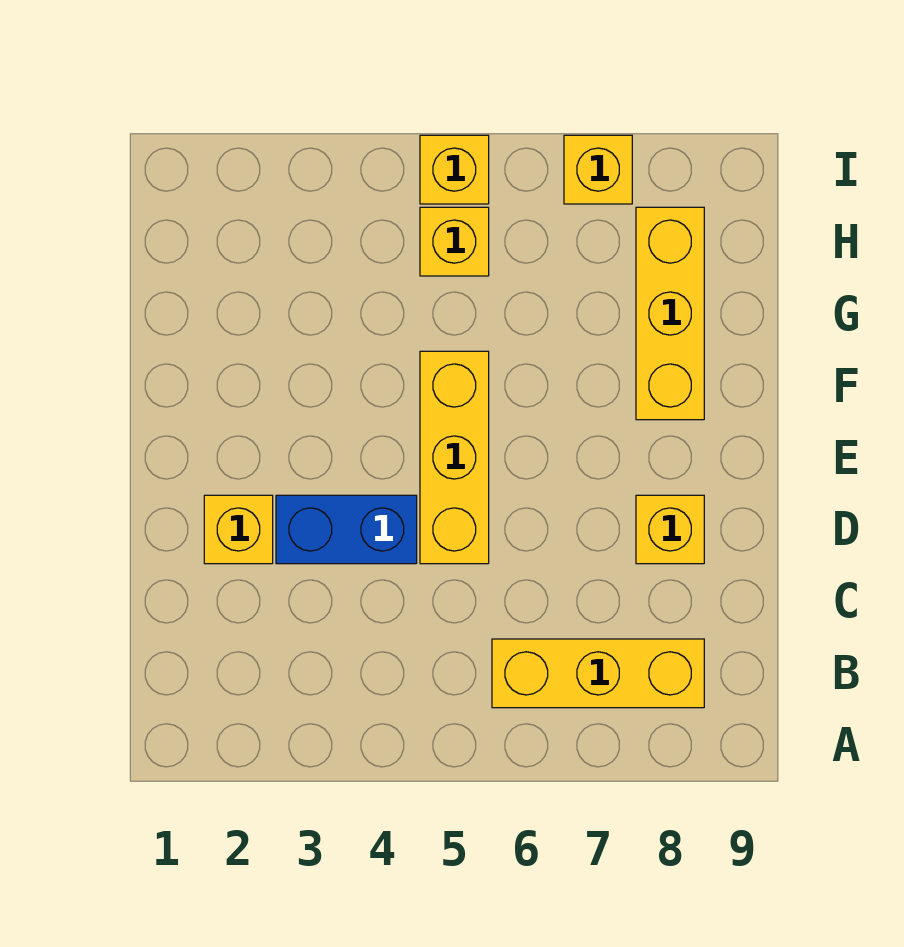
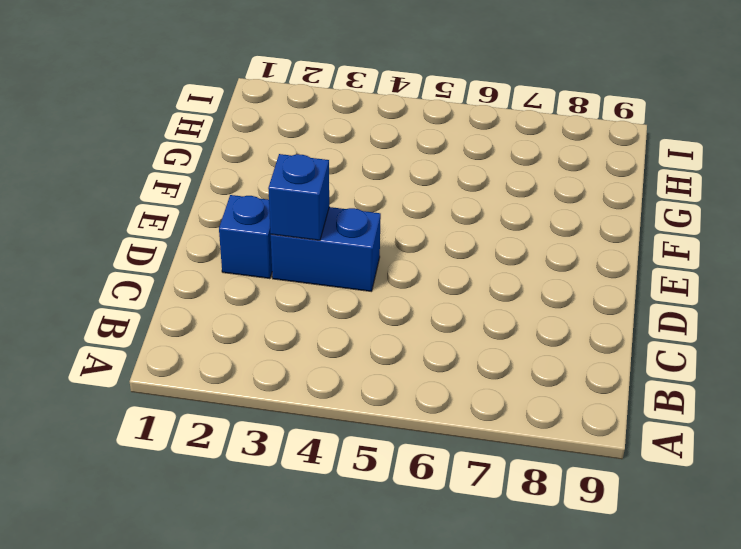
blue brick D2 level 1 -> yellow brick D2 level 1
blue brick D3 level 2 -> none
none -> yellow brick B6:B8 level 1
none -> yellow brick D5:F5 level 1

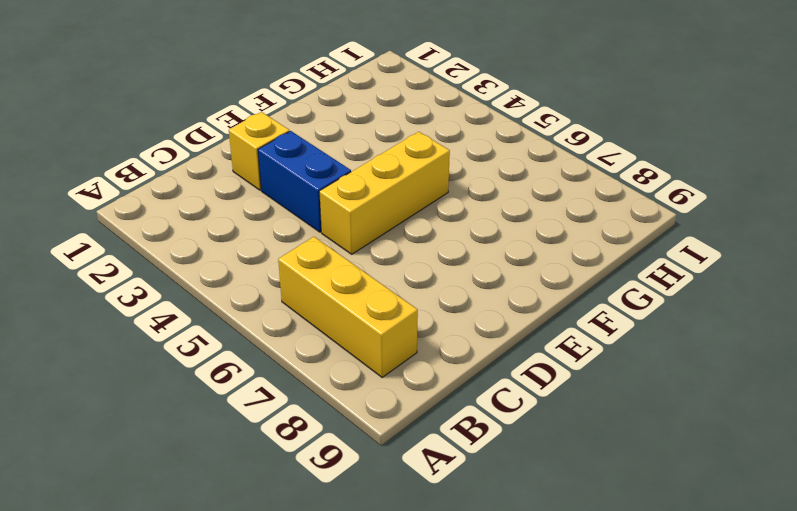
none -> yellow brick D8 level 1
none -> yellow brick F8:H8 level 1

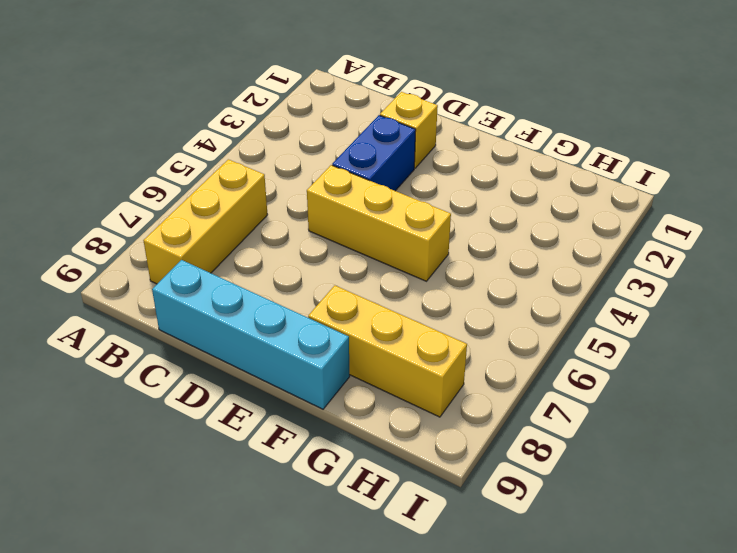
cyan brick C9:F9 level 1 -> none
none -> yellow brick D8 level 1
none -> yellow brick H5 level 1

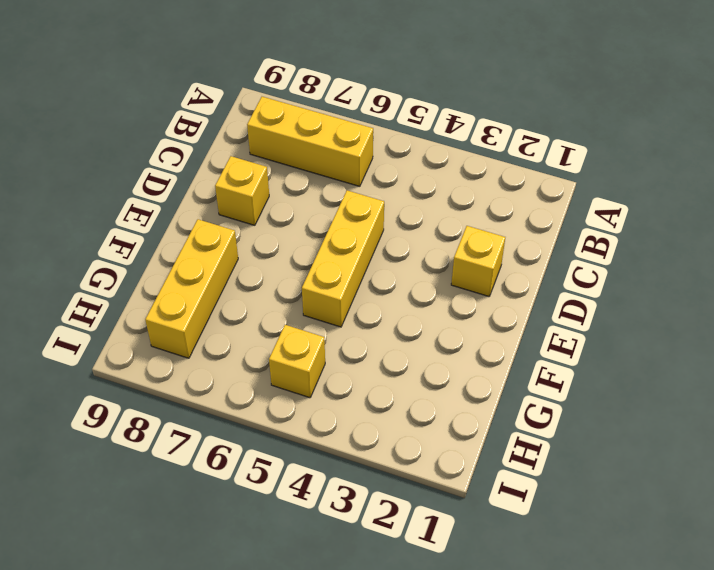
none -> blue brick D3:D4 level 1
none -> yellow brick I5 level 1

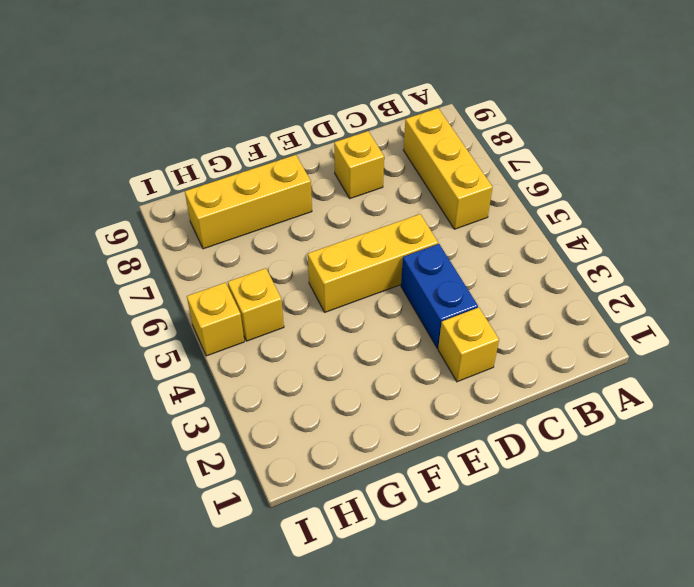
none -> yellow brick I7 level 1

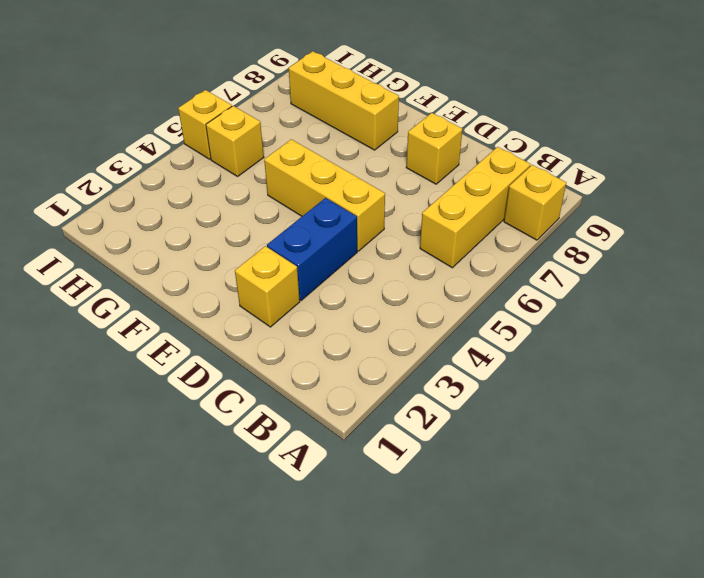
yellow brick A8 level 1 -> yellow brick I7 level 1

